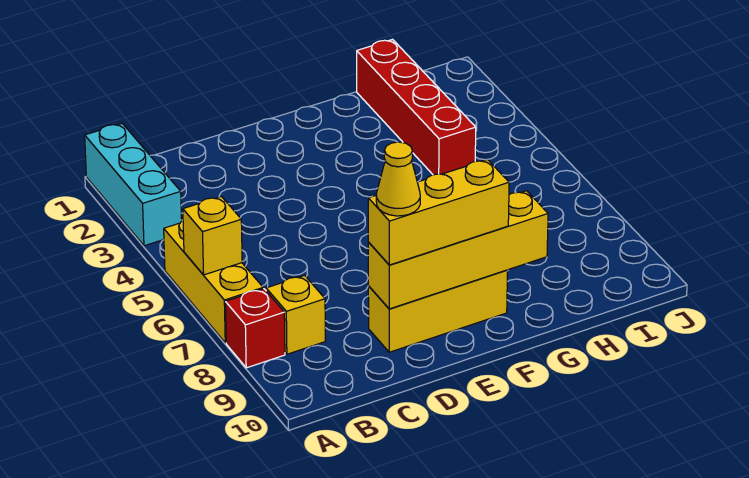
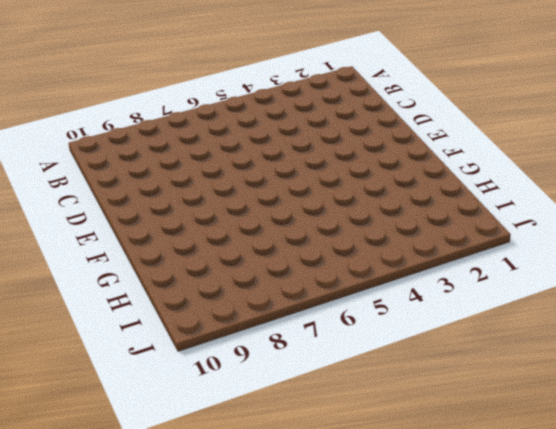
none -> cyan brick A1:A3 level 1
none -> yellow brick A5:A7 level 1

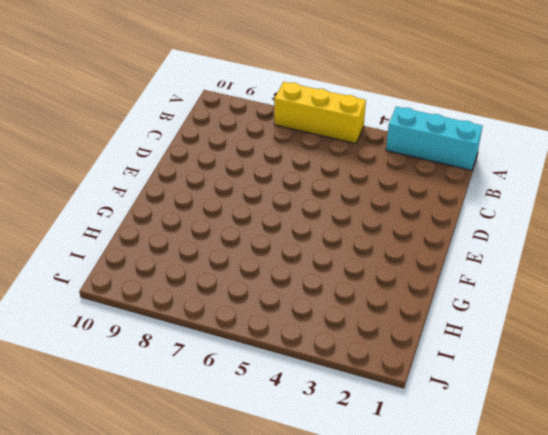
none -> red brick A8 level 1
none -> yellow brick B8 level 1

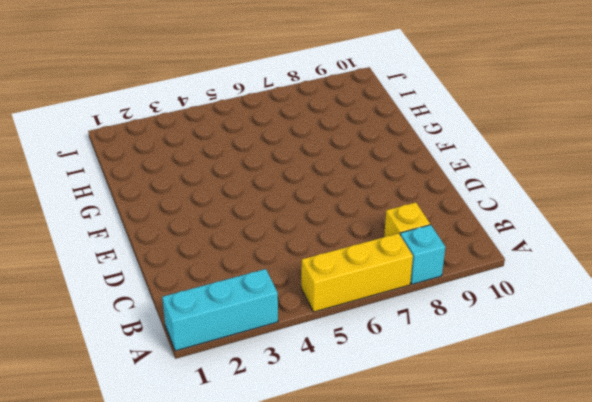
cyan brick A8 level 1 -> red brick A8 level 1
none -> yellow brick D9:F9 level 1
none -> red brick H1:H4 level 1

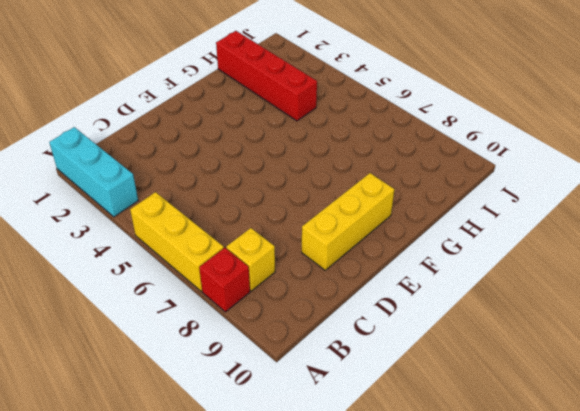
none -> yellow brick A6 level 2
none -> yellow brick D9:G9 level 2

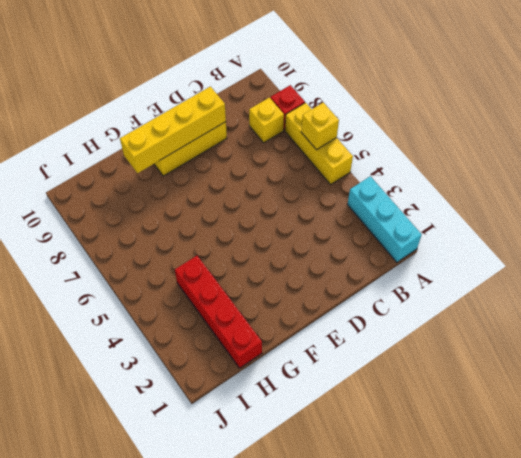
none -> yellow brick D9:F9 level 3
none -> yellow cone D9 level 4

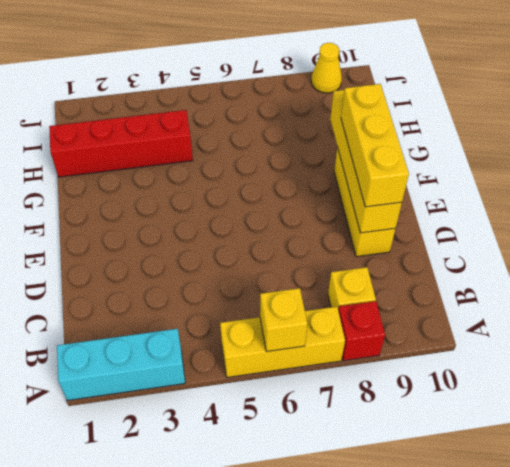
yellow cone J9 level 1 -> yellow cone D9 level 4

